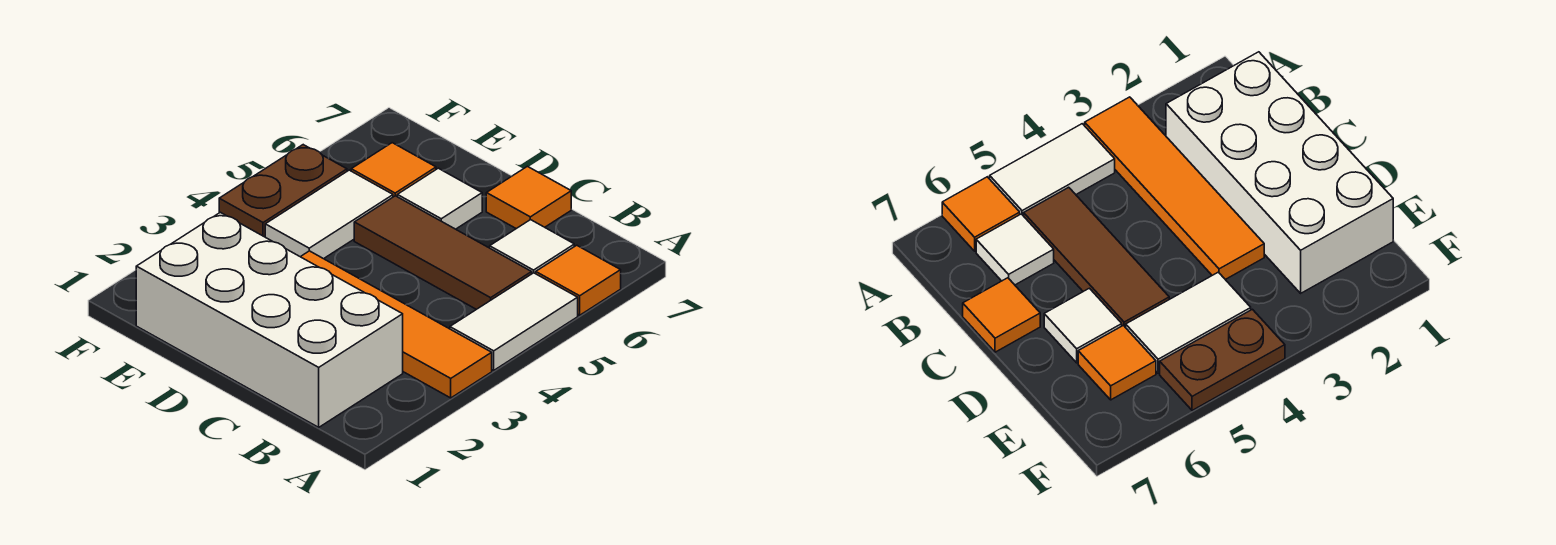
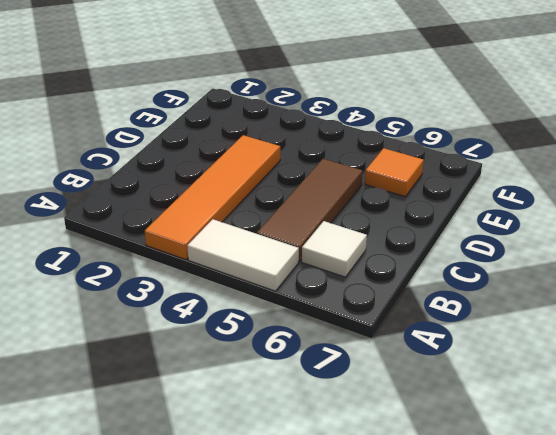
none -> orange tile A6 level 1
none -> white brick B1:E2 level 1

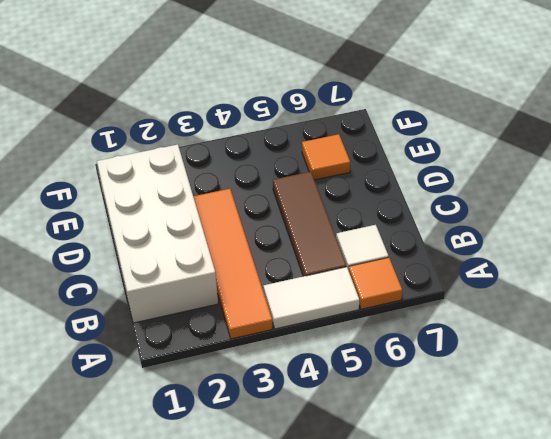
none -> orange tile C7 level 1
none -> white tile D6 level 1

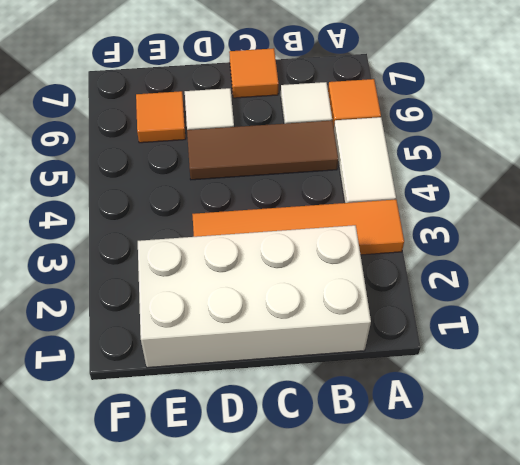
none -> white tile E4:E5 level 1
none -> brown plate F4:F5 level 1

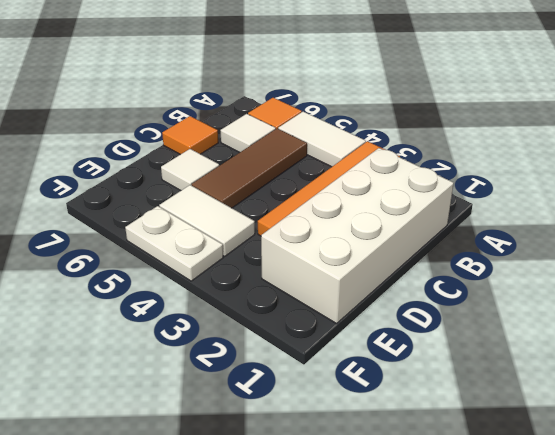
white plate F4:F5 level 1 -> brown plate F4:F5 level 1
none -> orange tile E6 level 1

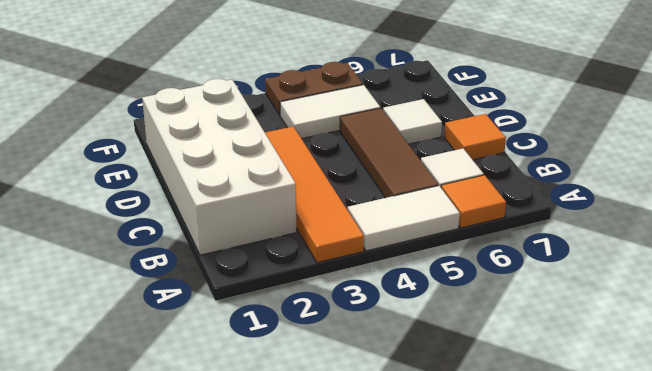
none -> orange tile E6 level 1

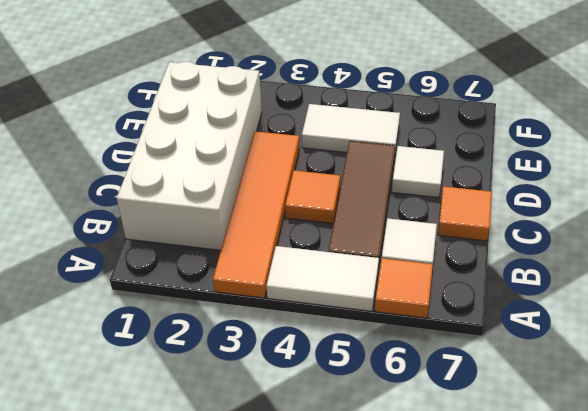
orange tile C4 level 1 -> orange tile E6 level 1
none -> brown plate F4:F5 level 1

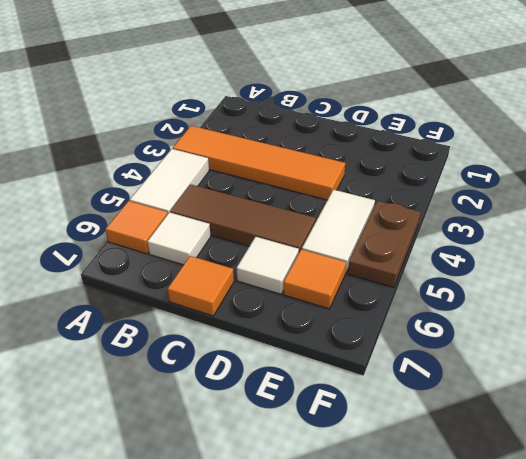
none -> white brick B1:E2 level 1

